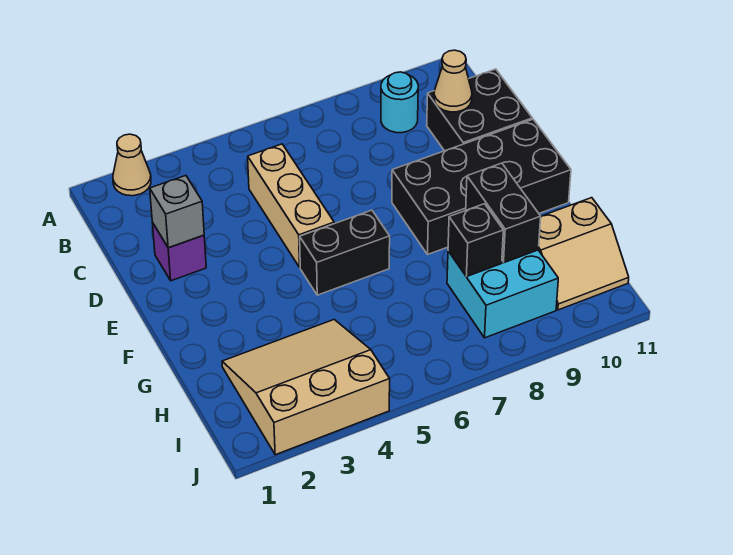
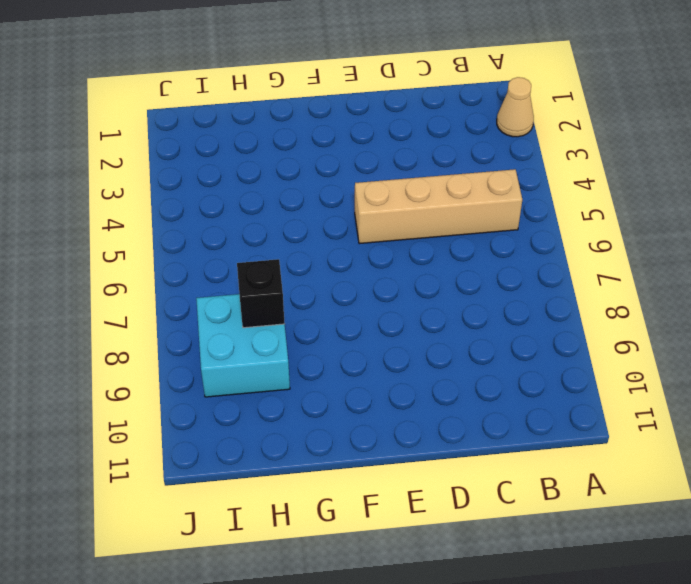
tan brick B5:E5 level 1 -> tan brick C5:E5 level 1
none -> cyan round brick B9 level 1
none -> black brick C10:D11 level 1
none -> purple brick D2 level 1

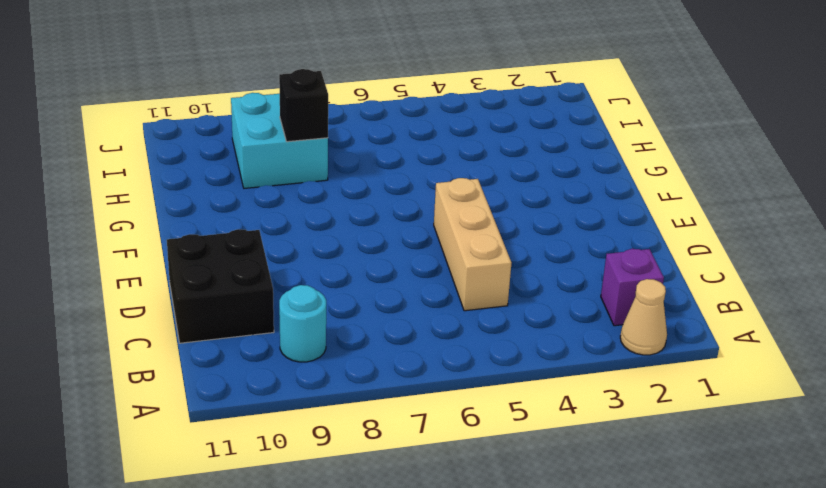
purple brick B2 level 1 -> purple brick D2 level 1
none -> black brick E8:F11 level 1
none -> black brick F5:F6 level 1
none -> tan slope H2:J4 level 1 top J

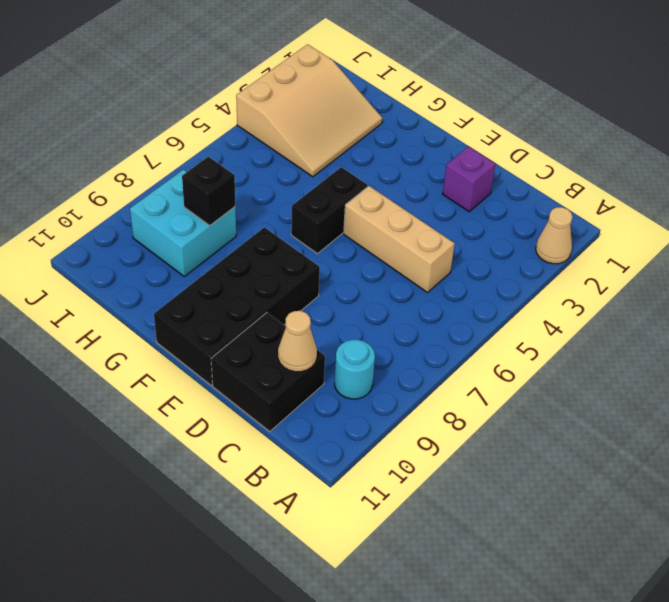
none -> tan slope H10:I11 level 1 top H
none -> grey brick D2 level 2
none -> black brick G9:H9 level 2

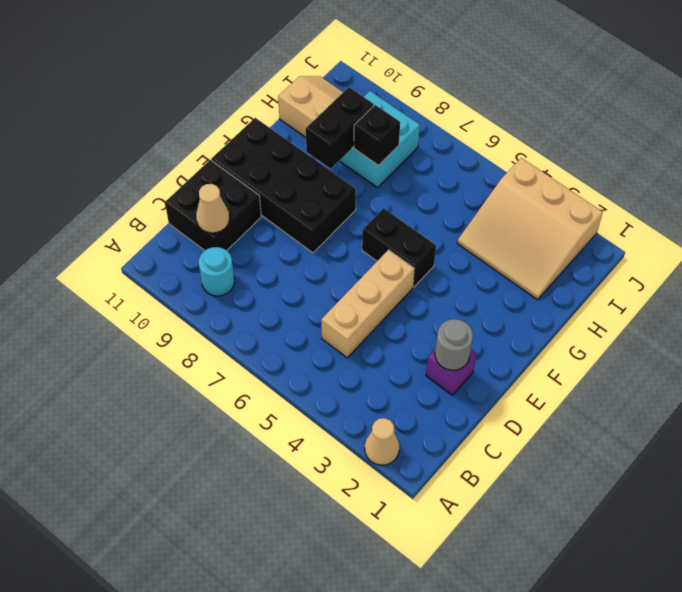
grey round brick D2 level 2 -> grey brick D2 level 2

